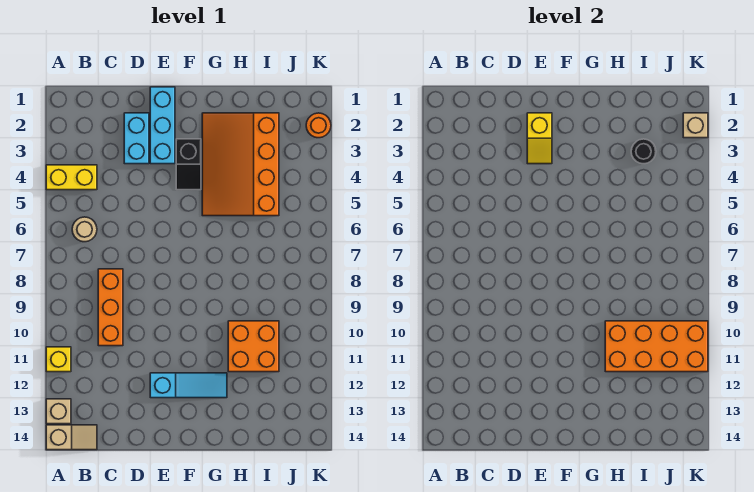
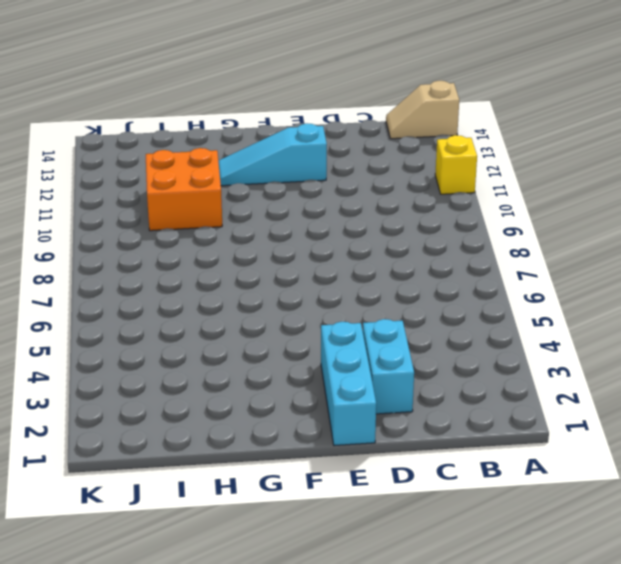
none -> yellow brick A4:B4 level 1
none -> tan brick A13 level 1
none -> tan round brick B6 level 1

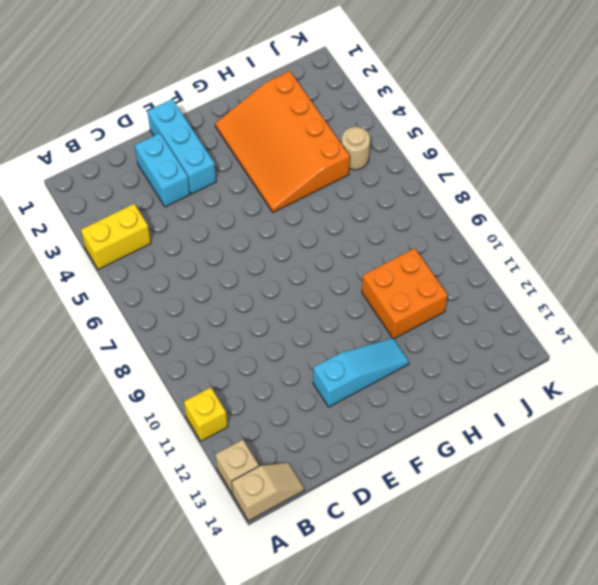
tan round brick J5 level 1 -> tan round brick B6 level 1
none -> orange brick C8:C10 level 1
none -> black slope F3:F4 level 1 top 3
none -> orange round brick K2 level 1

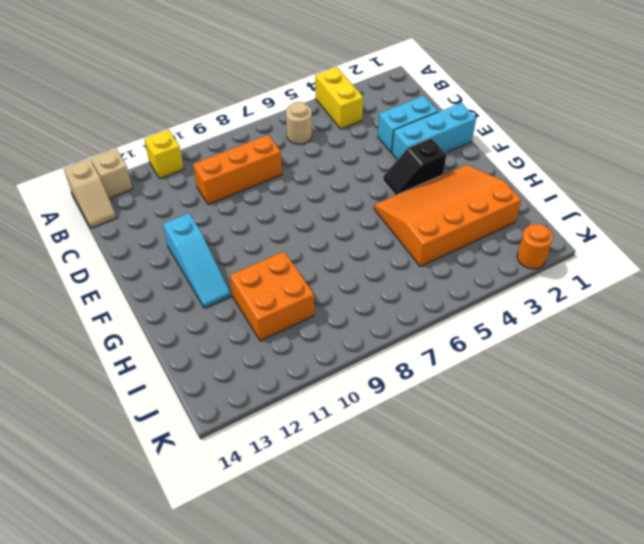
none -> yellow slope E2:E3 level 2 top 2
none -> orange brick H10:K11 level 2
none -> black round brick I3 level 2

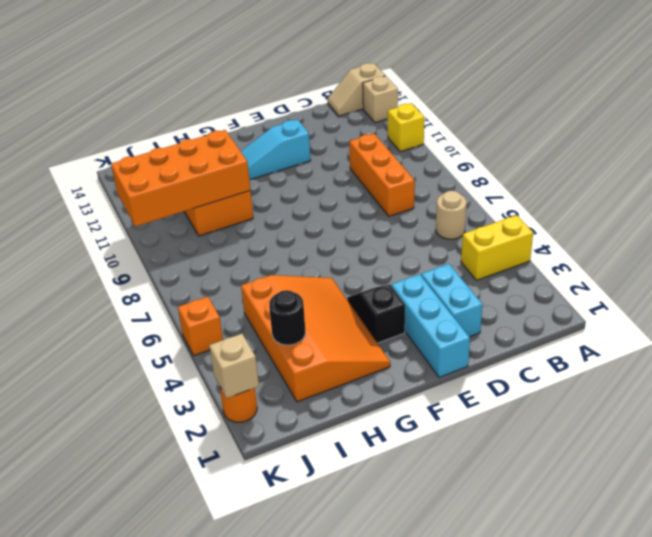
orange brick K5 level 1 -> none
none -> yellow slope E2:E3 level 2 top 2

